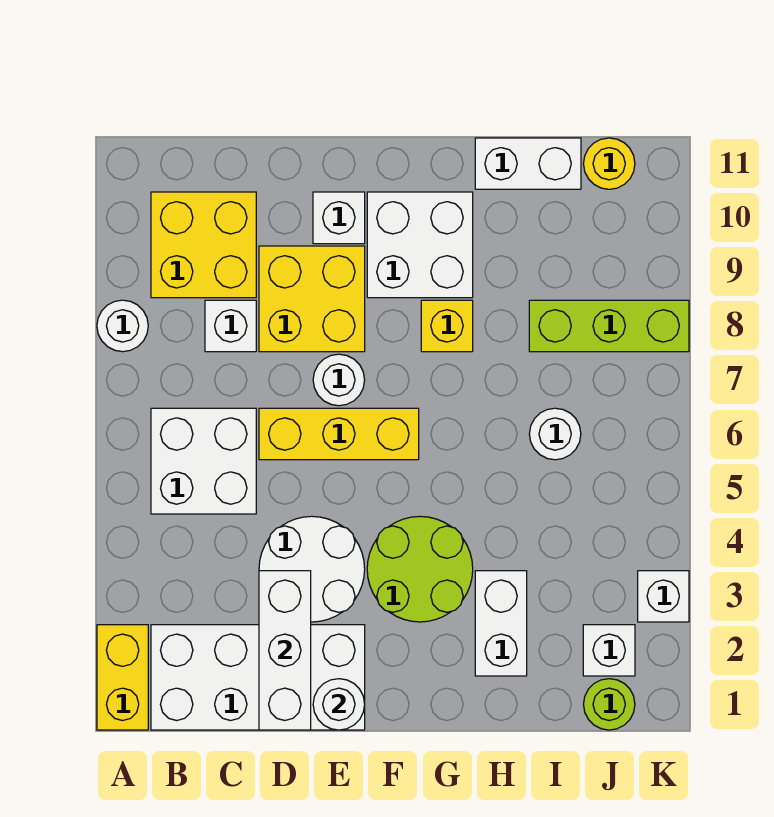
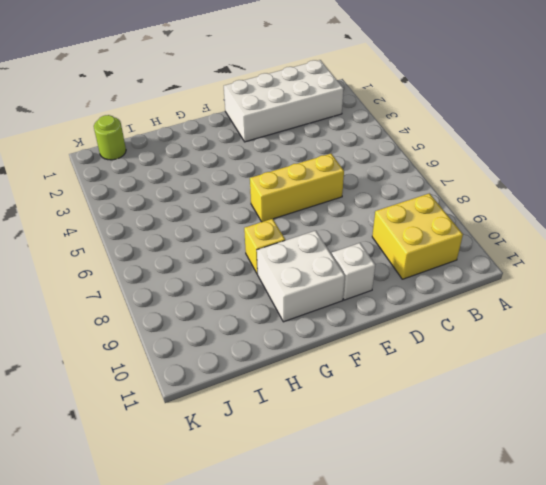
none -> yellow brick A1:A2 level 1
none -> white round brick A8 level 1
none -> white brick B5:C6 level 1

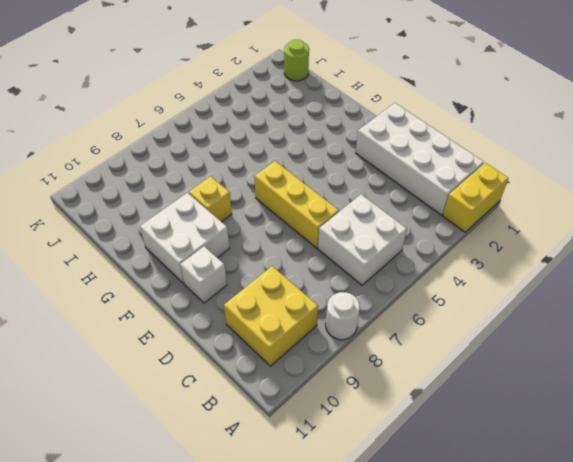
none -> white brick C8 level 1
none -> white round brick D3:E4 level 1
none -> yellow brick D8:E9 level 1

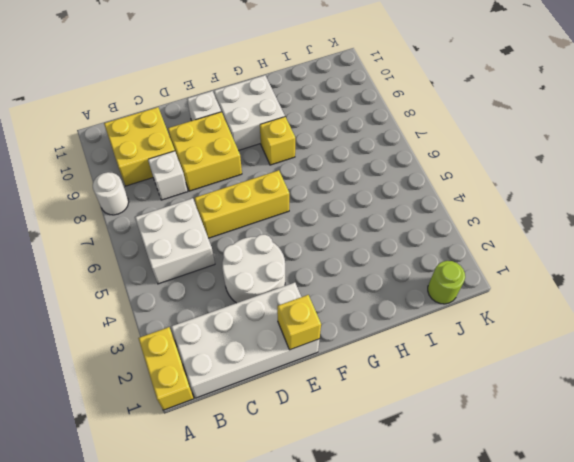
yellow brick E1 level 2 -> white round brick E1 level 2
none -> white round brick E7 level 1
none -> lime round brick F3:G4 level 1
none -> white brick H2:H3 level 1

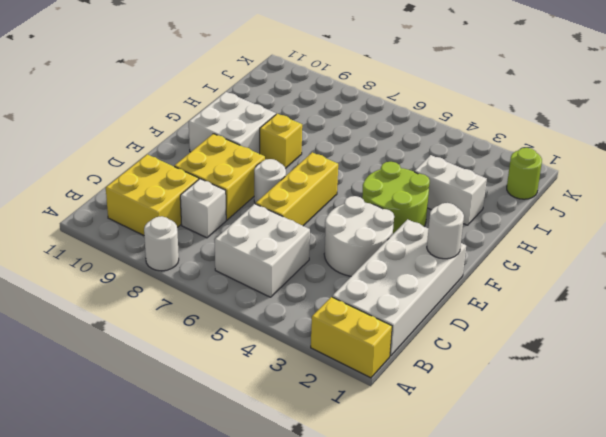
none -> white brick E10 level 1
none -> white brick H11:I11 level 1
none -> white round brick I6 level 1

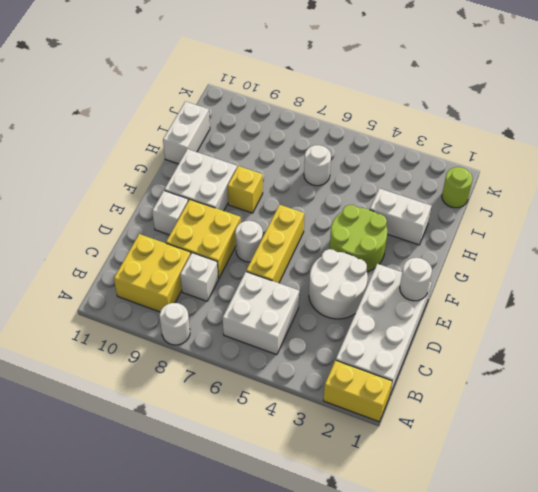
none -> lime brick I8:K8 level 1
none -> white brick J2 level 1
none -> yellow round brick J11 level 1

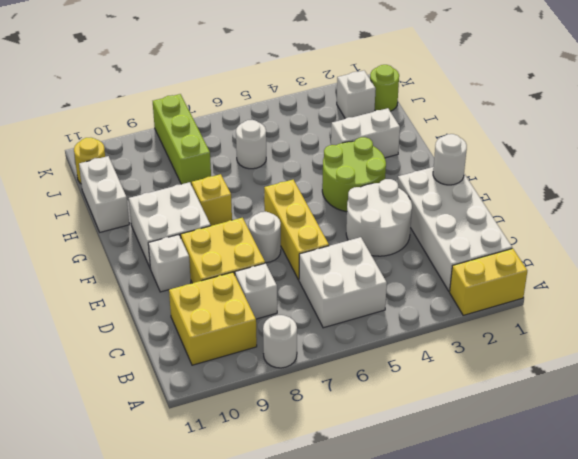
none -> white brick K3 level 1
none -> white brick D1:D3 level 2

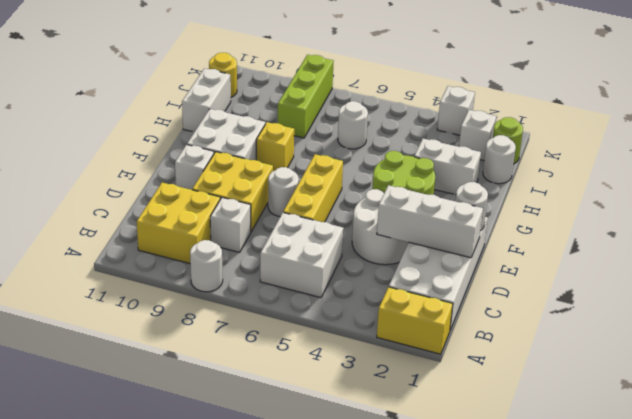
white round brick I1 level 1 -> none

